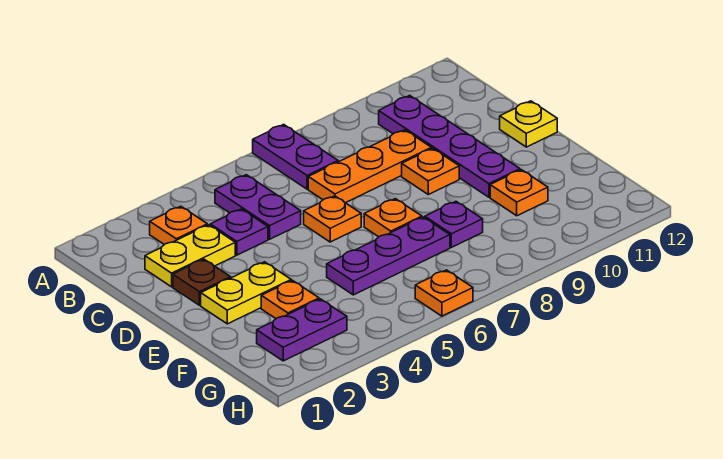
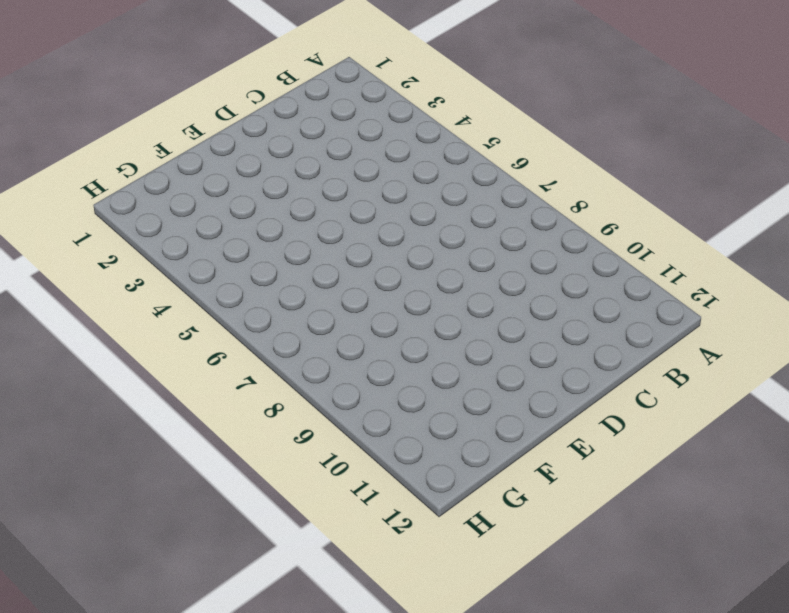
none -> purple plate A7:B7 level 1
none -> orange plate B3 level 1
none -> purple plate B5:C5 level 1

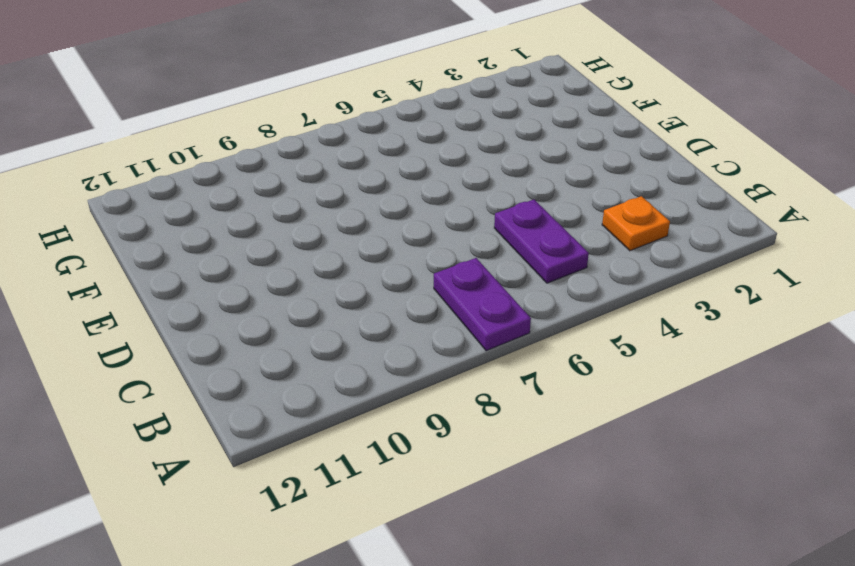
none -> purple plate B10:E10 level 1
none -> yellow plate C2:C3 level 1
none -> purple plate C4 level 1

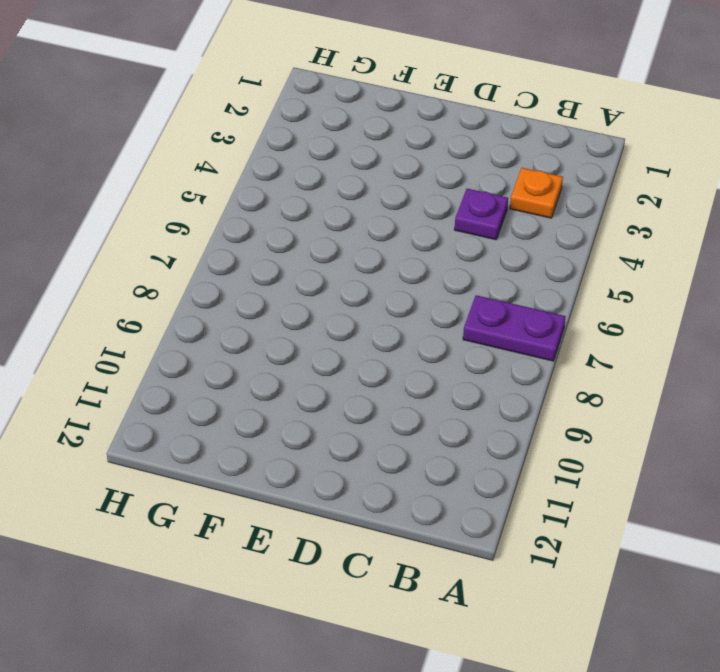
none -> purple plate B5:C5 level 1
none -> purple plate B10:E10 level 1
none -> yellow plate C2:C3 level 1

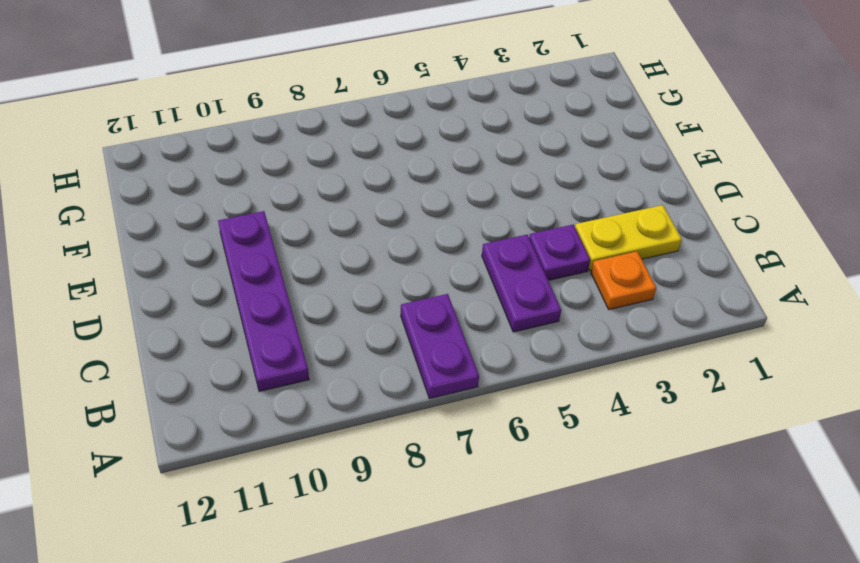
none -> orange plate C7:C9 level 1
none -> brown plate D2 level 1
none -> orange plate D6 level 1

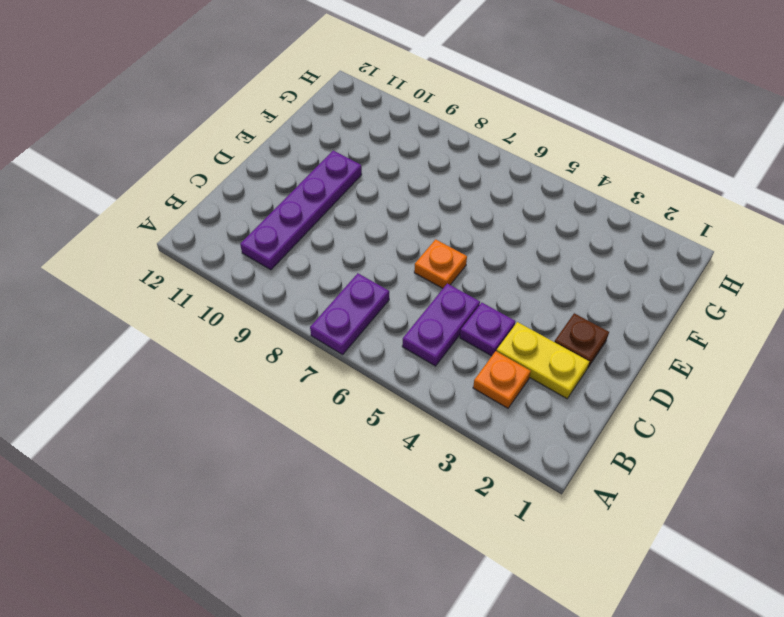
none -> orange plate C7:C9 level 1
none -> orange plate D9 level 1
none -> yellow plate D12 level 1

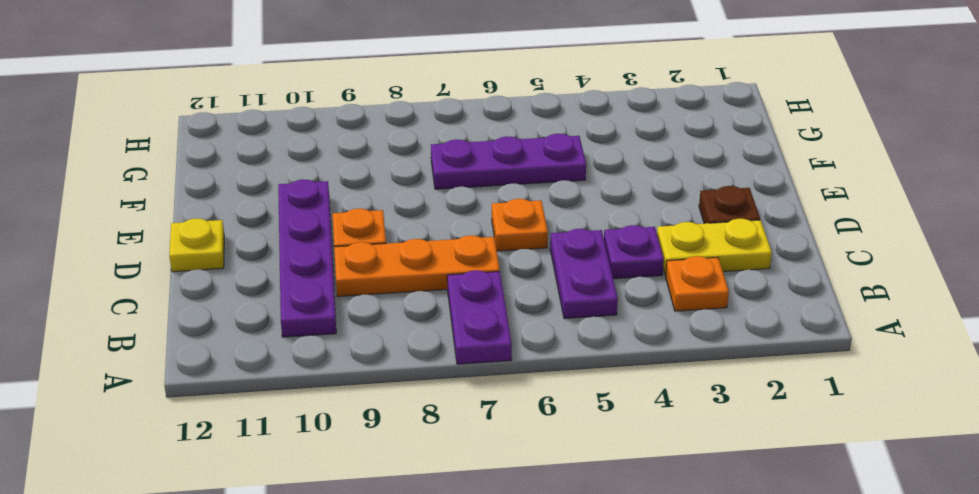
none -> yellow plate E2:E3 level 1
none -> orange plate E7 level 1
none -> orange plate F3 level 1

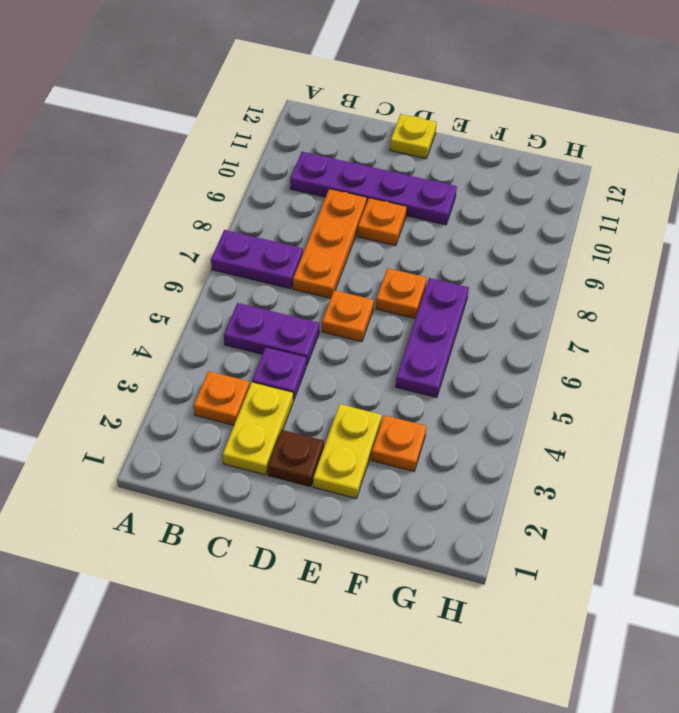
none -> purple plate F8 level 1
none -> orange plate F10 level 1
none -> purple plate G2:G3 level 1

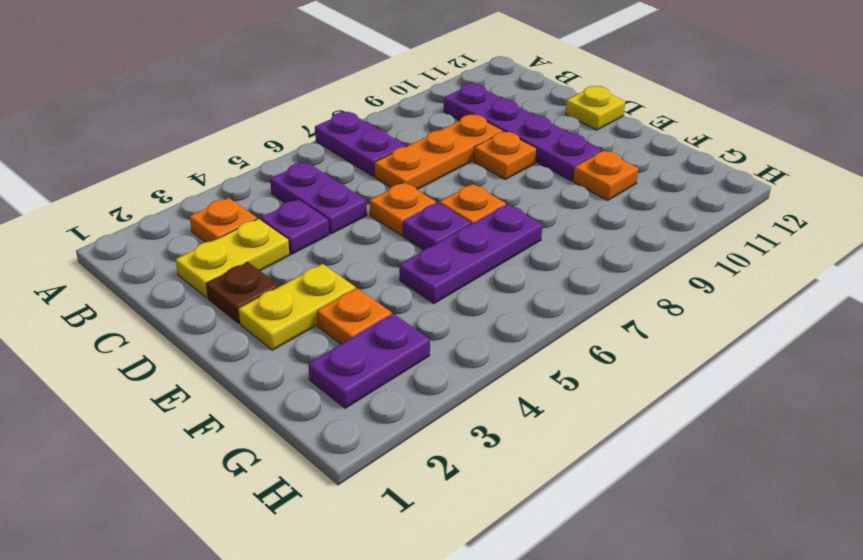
purple plate E6 level 1 -> purple plate F8 level 1
none -> orange plate H6 level 1

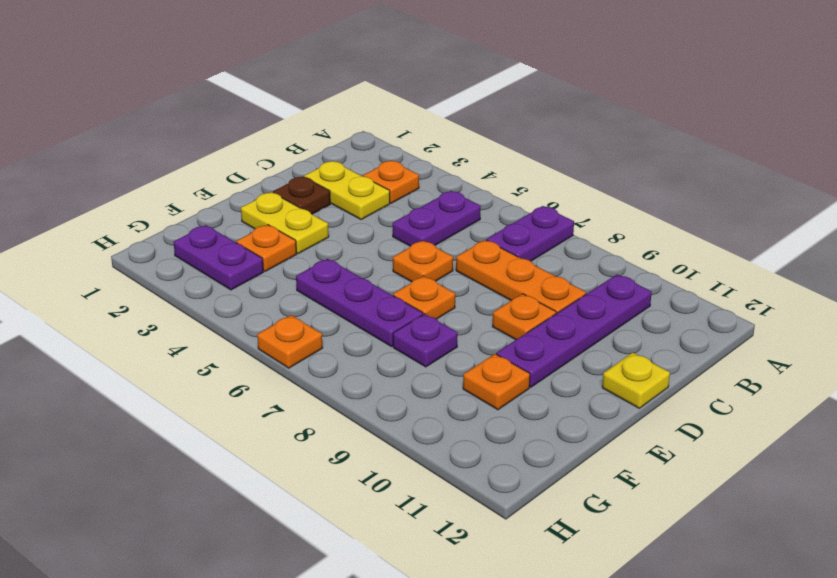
none -> purple plate C4 level 1

